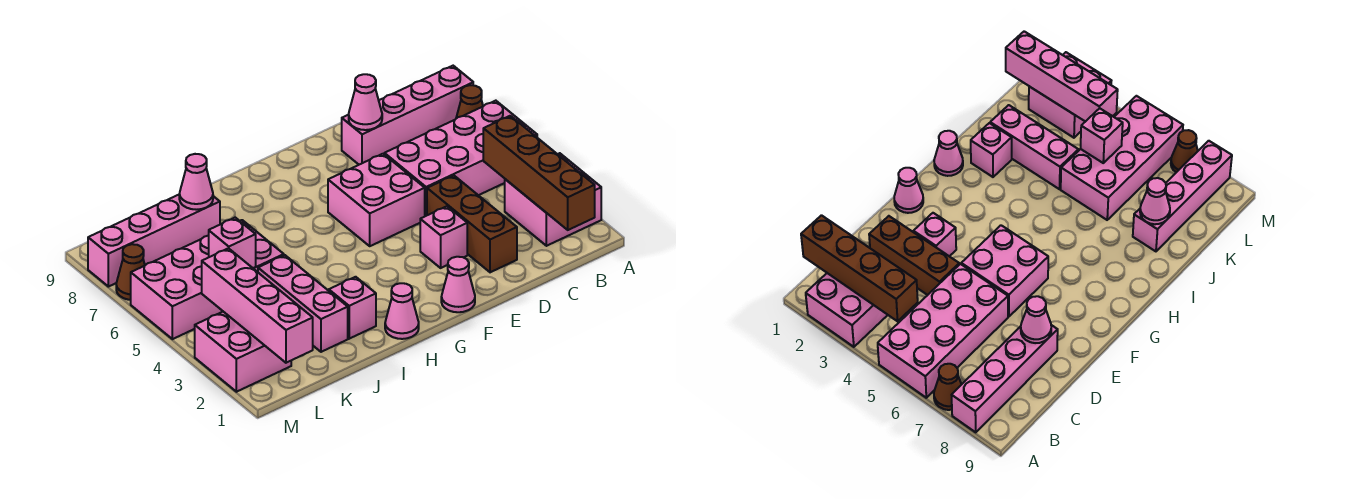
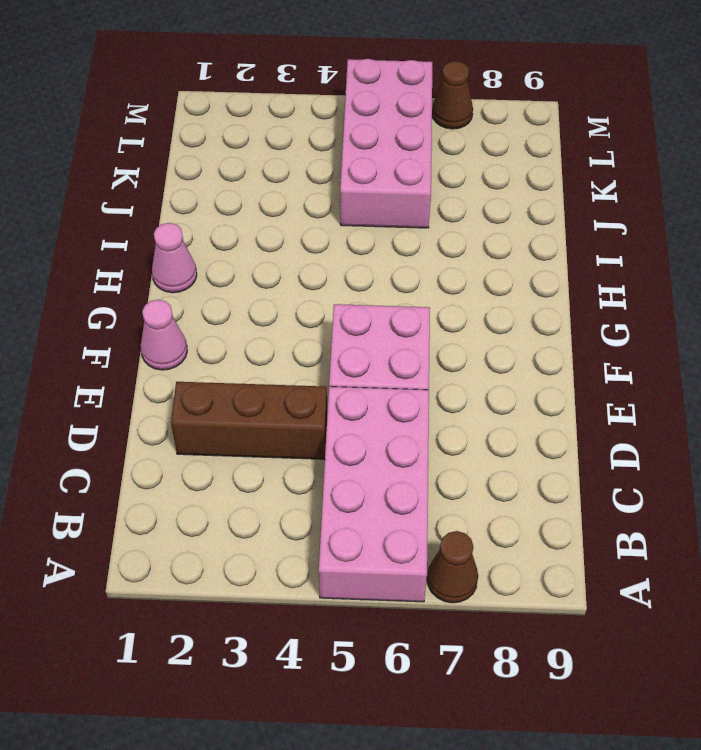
none -> pink brick A2:B3 level 1
none -> pink brick A8:D8 level 1
none -> pink brick E3 level 1

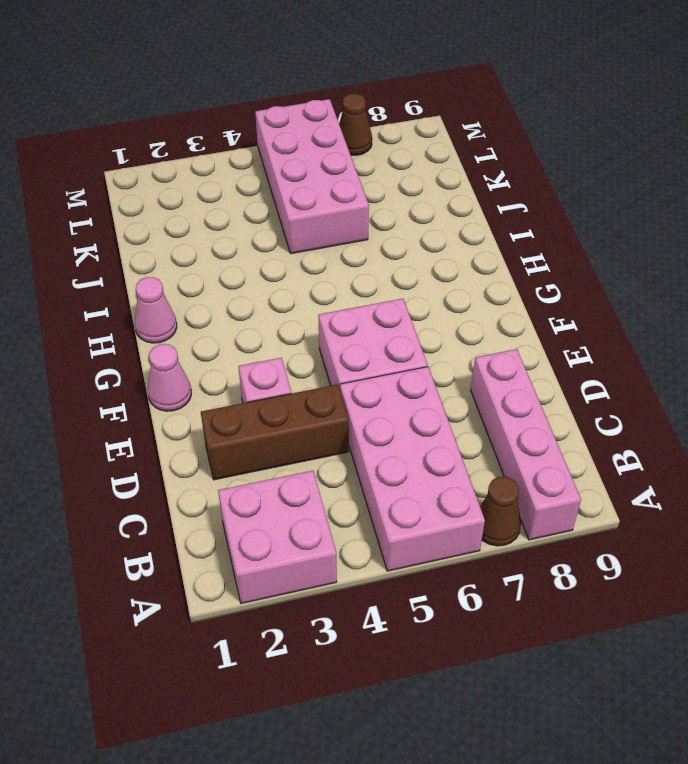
none -> pink brick I2 level 1
none -> pink brick J2:J4 level 1
none -> pink brick J8:M8 level 1

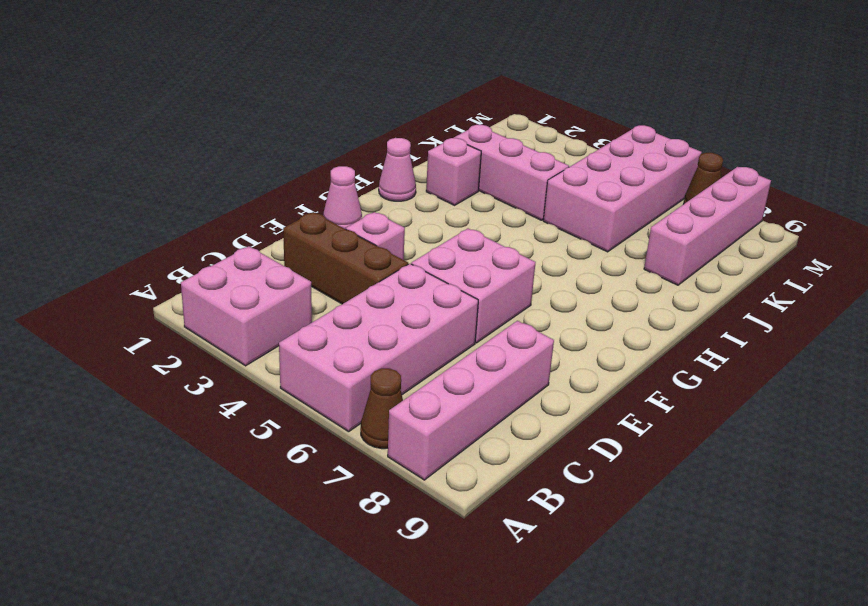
none -> pink brick L2:M3 level 1
none -> brown brick B1:B4 level 2
none -> pink cone D8 level 2

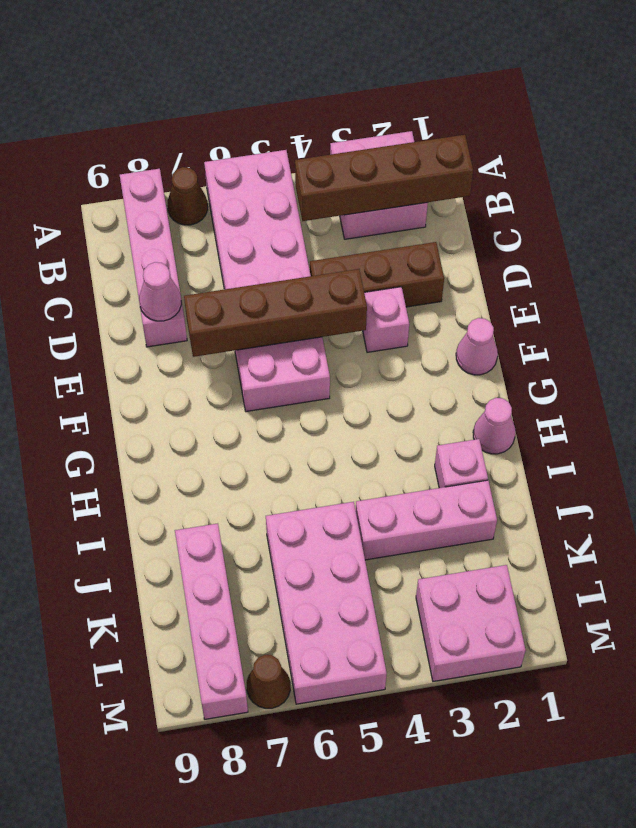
brown brick E4:E7 level 2 -> none
none -> pink cone J8 level 2
none -> pink brick K5 level 2
none -> pink brick L1:L4 level 2

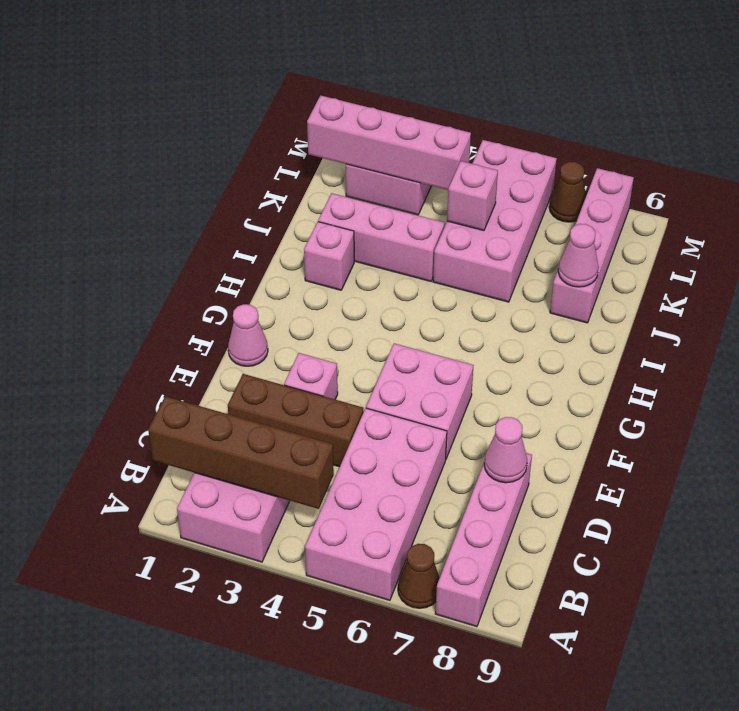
none -> pink cone H1 level 1

